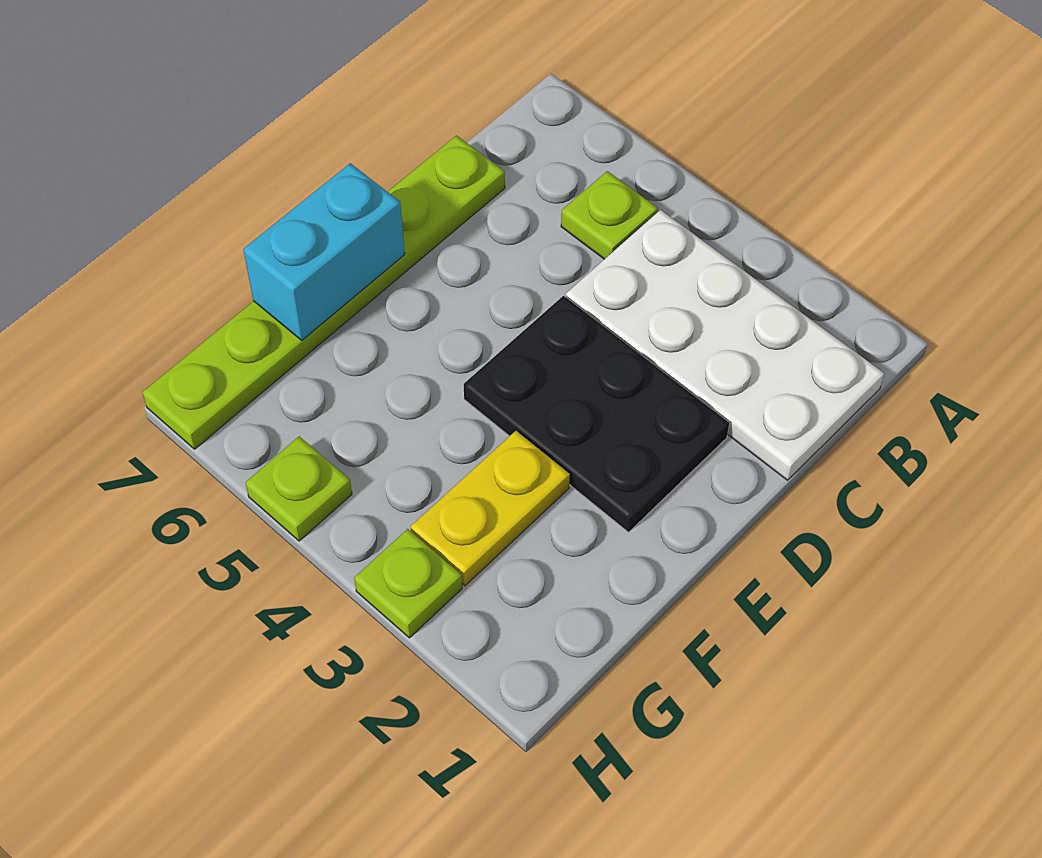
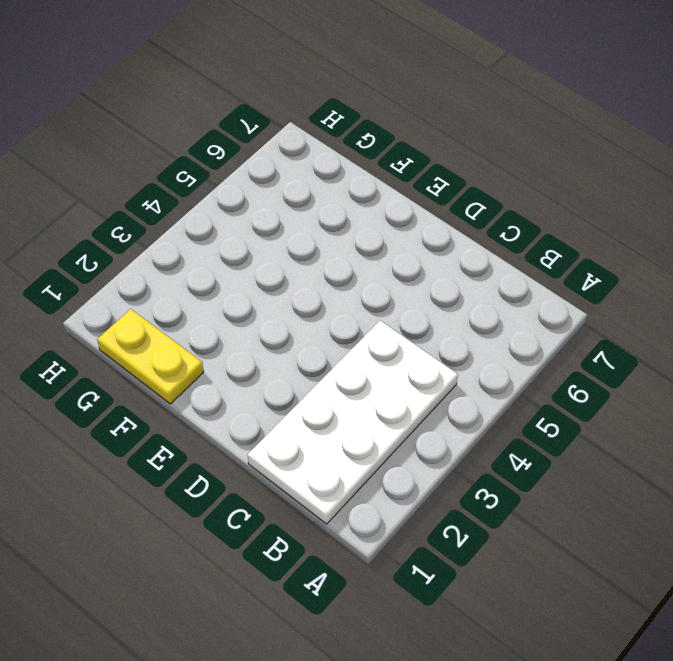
yellow plate F1:G1 level 1 -> yellow plate F3:G3 level 1
none -> lime plate B5 level 1
none -> lime plate C7:H7 level 1

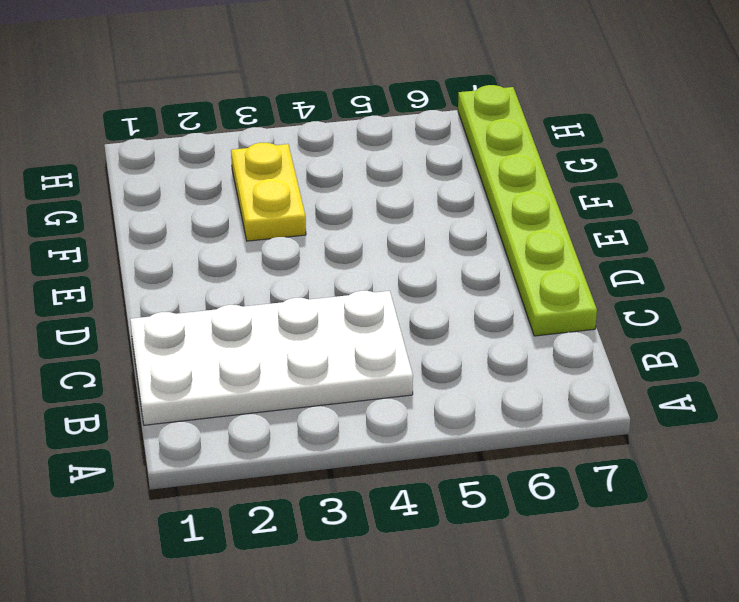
none -> lime plate B5 level 1
none -> black plate D2:E4 level 1

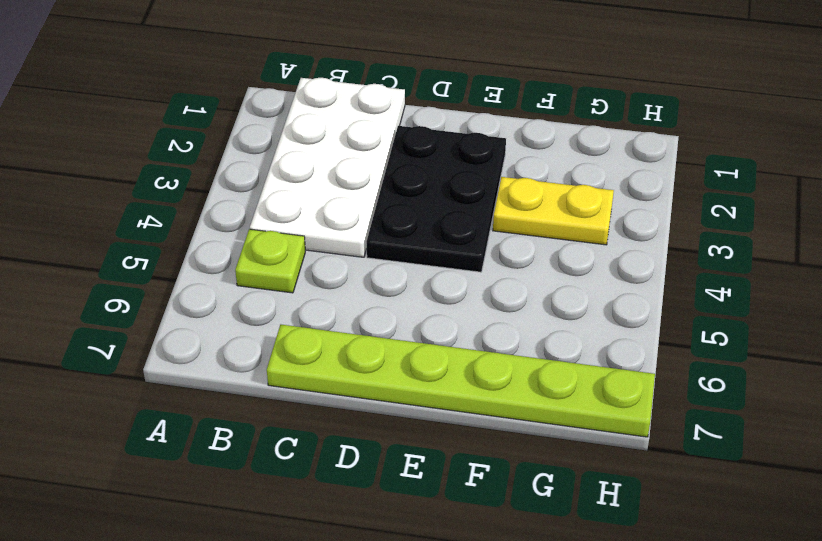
none -> lime plate H3 level 1
none -> lime plate H5 level 1

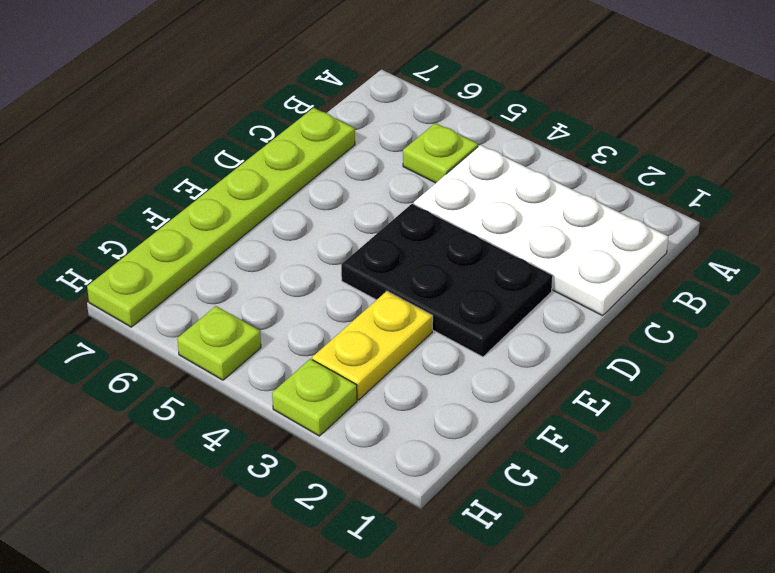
none -> cyan brick E7:F7 level 2

